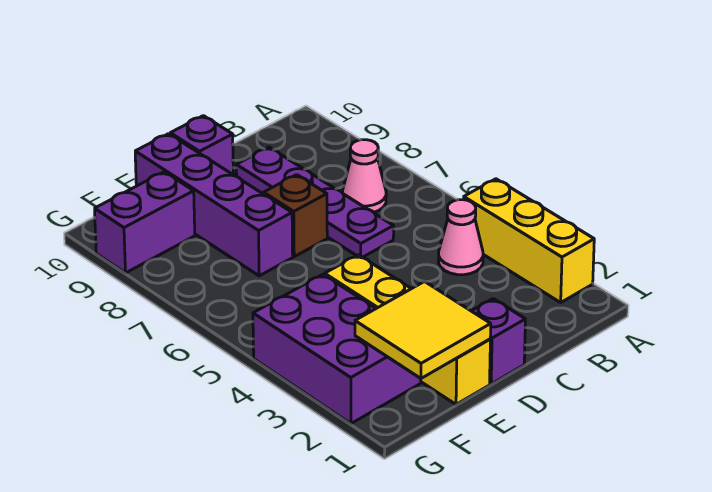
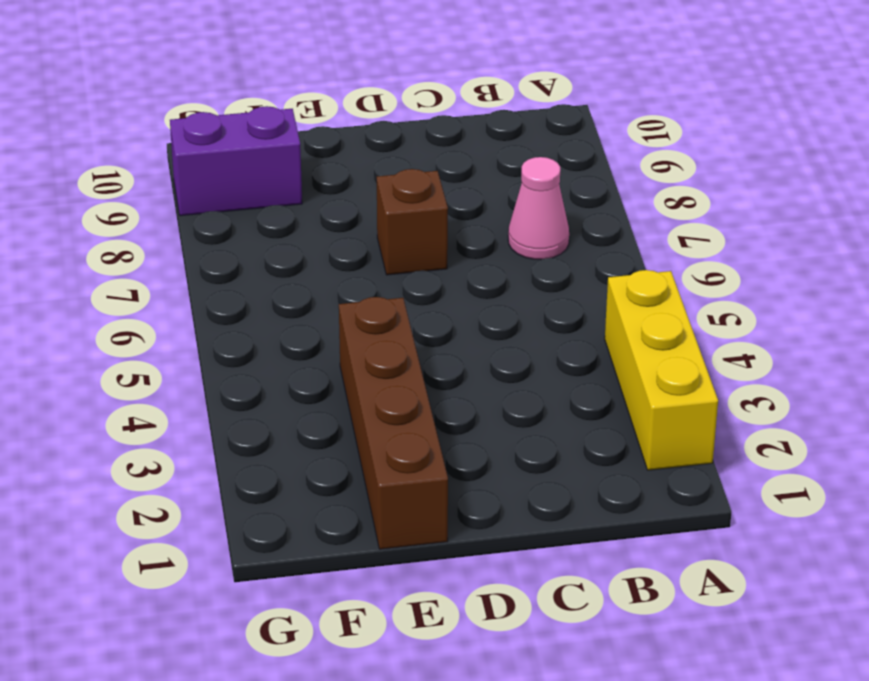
brown brick E1:E4 level 1 -> yellow brick E1:E4 level 1
none -> pink cone B4 level 1
none -> purple plate C6:C9 level 1
none -> purple brick D1 level 1

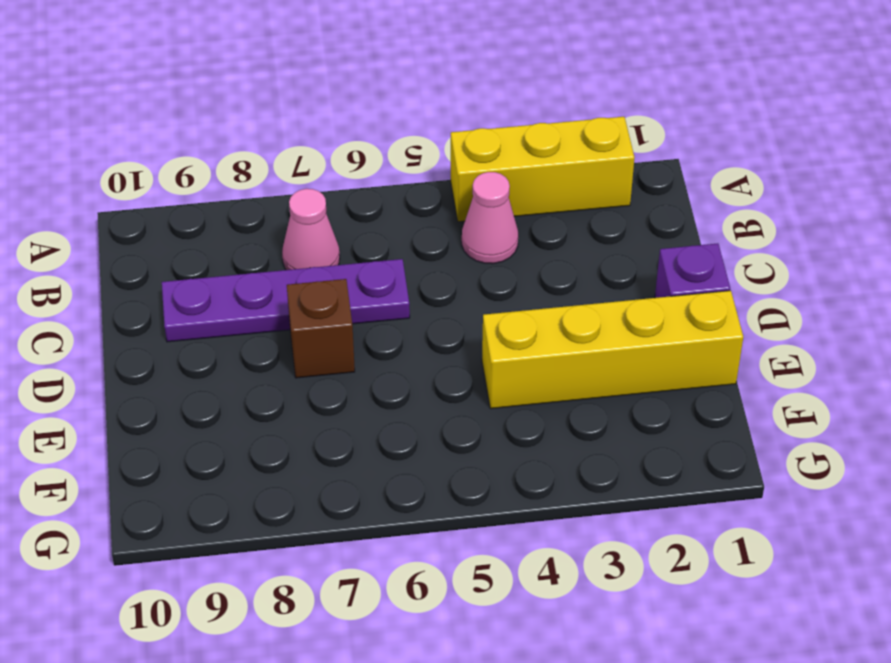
none -> purple brick D10 level 1
none -> purple brick E7:E10 level 1
none -> purple brick F2:G4 level 1

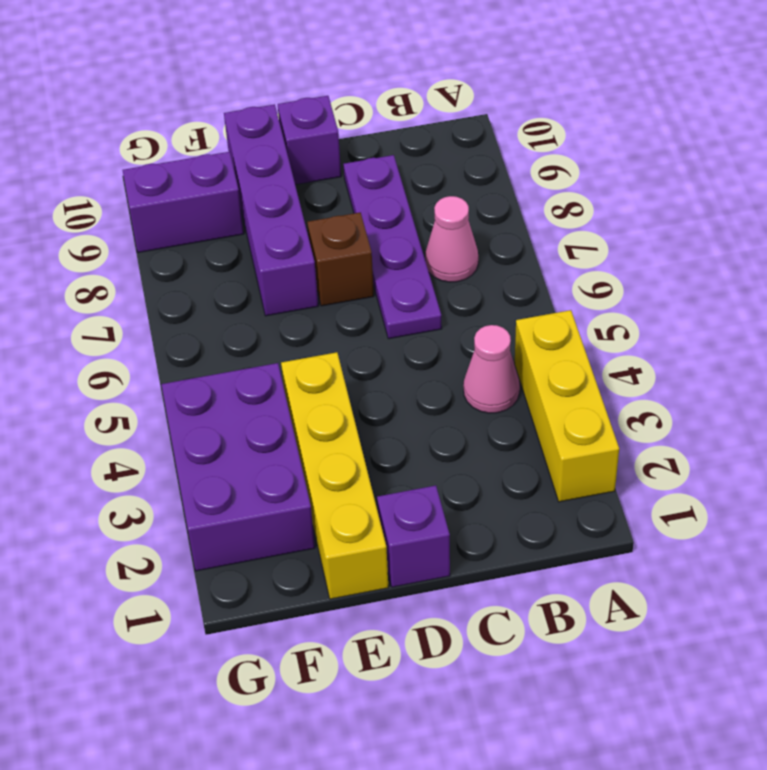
none -> yellow tile E1:F2 level 2

